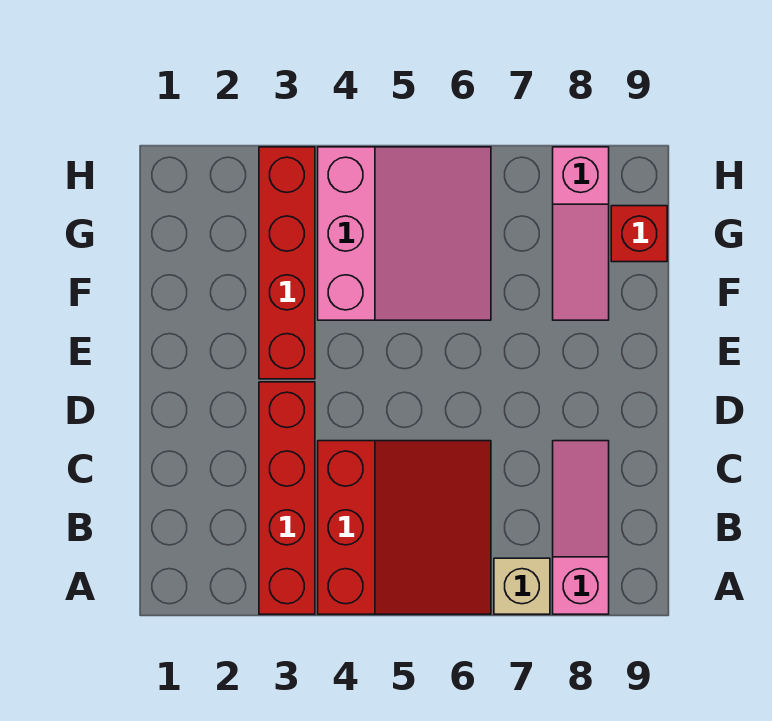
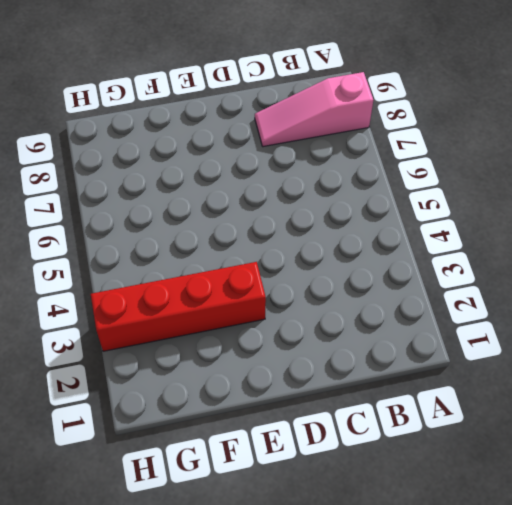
none -> red brick A3:D3 level 1
none -> red slope A4:C6 level 1 top 4

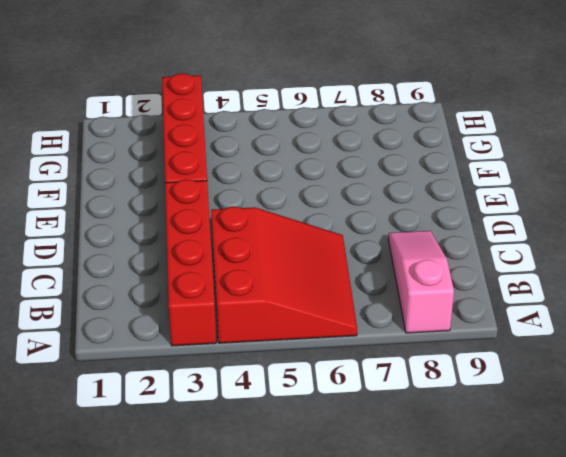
none -> tan brick A7 level 1
none -> pink slope F4:H6 level 1 top 4

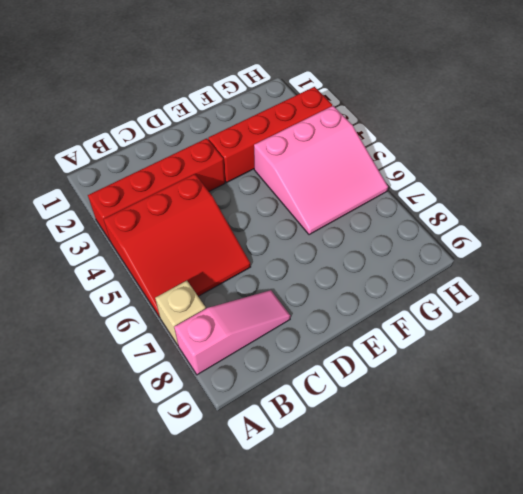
none -> pink slope F8:H8 level 1 top H
none -> red brick G9 level 1

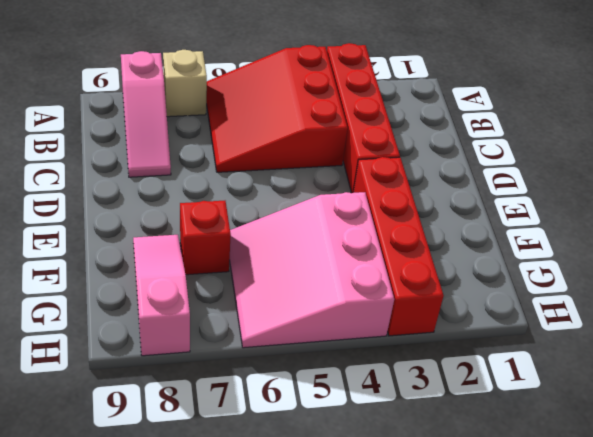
red brick F7 level 1 -> red brick G9 level 1

